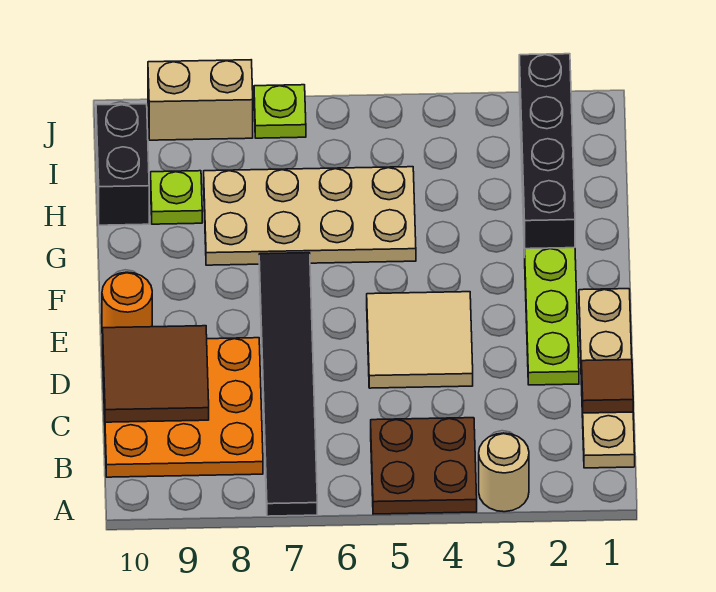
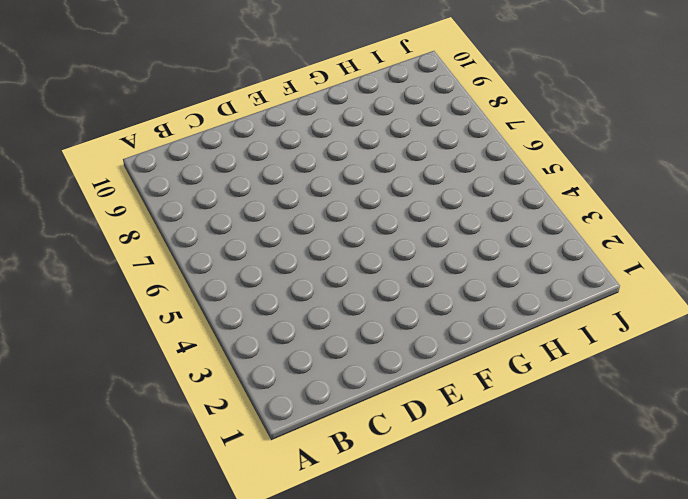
none -> tan round brick A3 level 1
none -> brown plate A4:B5 level 1
none -> black tile A7:F7 level 1

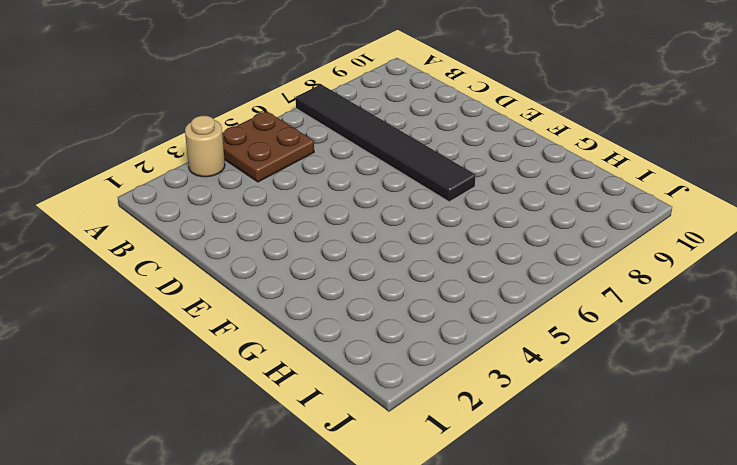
none -> tan plate B1:E1 level 1
none -> orange plate B8:D10 level 1
none -> lime plate D2:F2 level 1

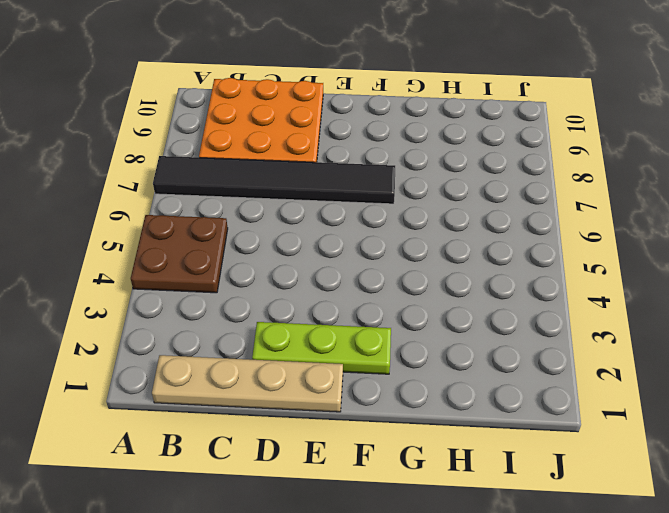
none -> tan round brick A3 level 1
none -> tan tile D4:E5 level 1
none -> orange round brick E10 level 1

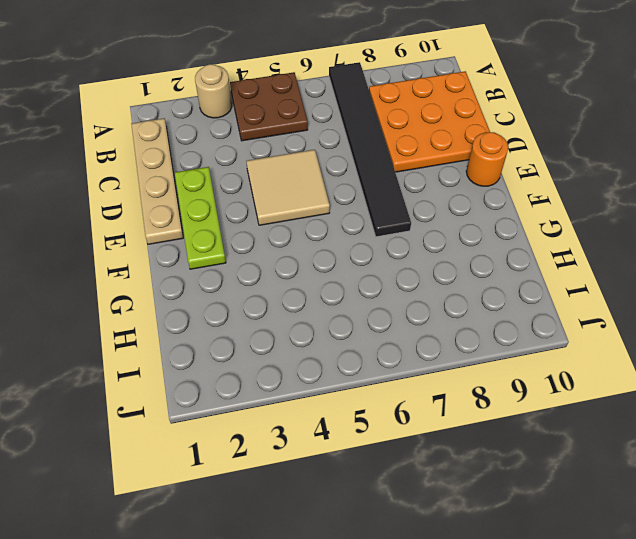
none -> black brick G2:J2 level 1
none -> tan plate G5:H8 level 1
none -> lime plate H9 level 1

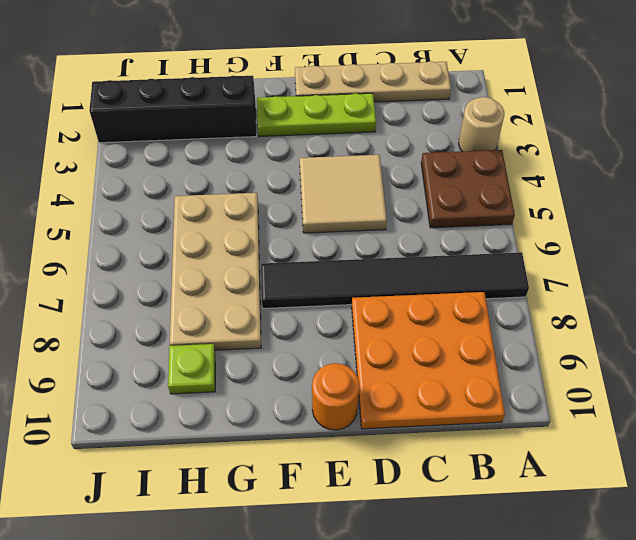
none -> black brick H10:I10 level 1
none -> lime plate J7 level 1
none -> tan brick J8:J9 level 1

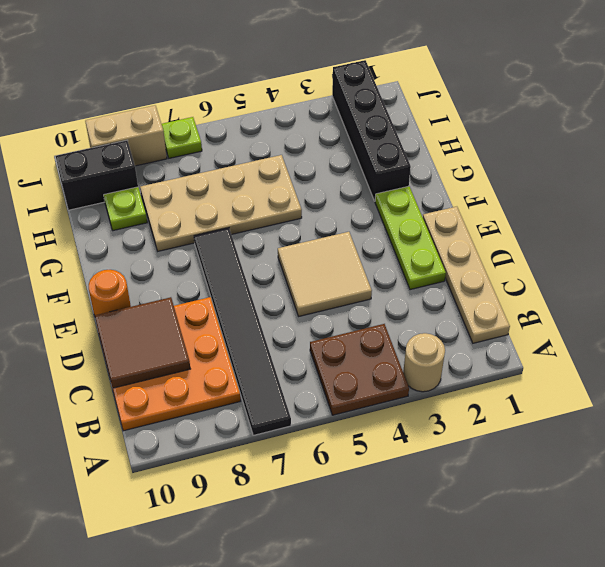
black brick I9:I10 level 1 -> black brick H10:I10 level 1
none -> brown tile C1 level 2

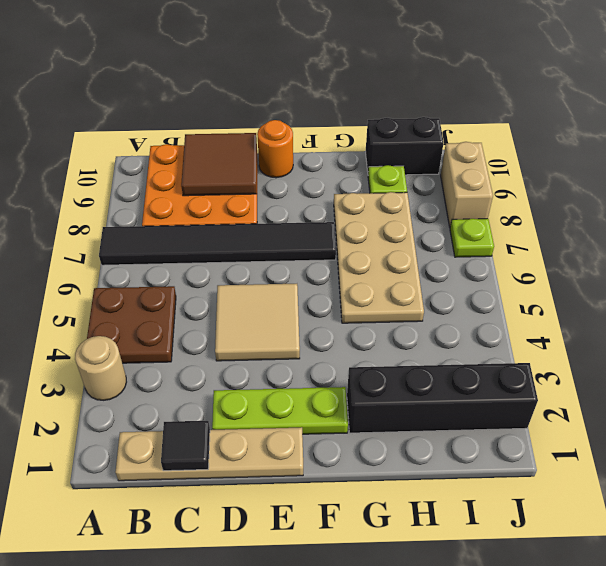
black tile C1 level 2 -> brown tile C1 level 2

